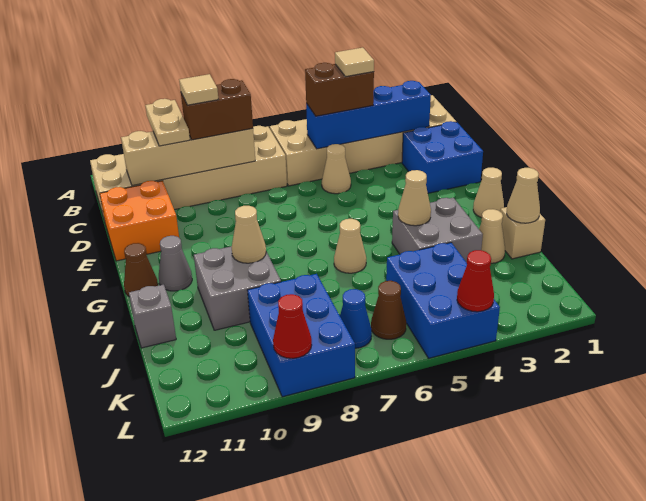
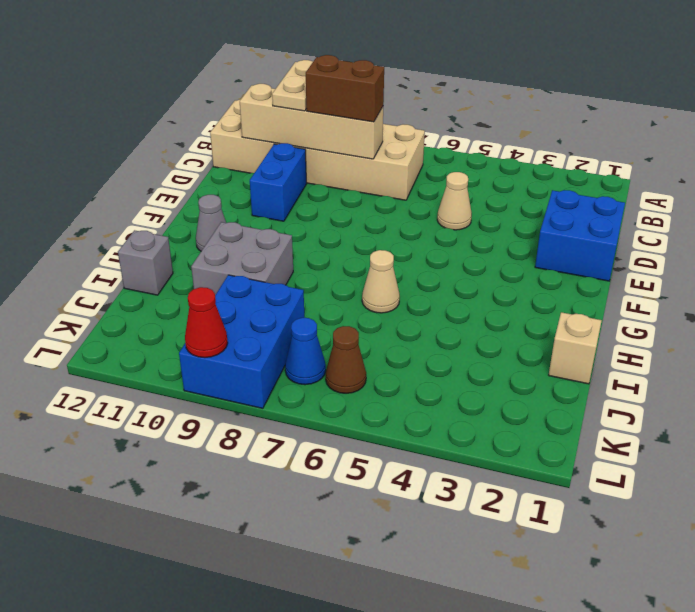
blue brick D10:E10 level 1 -> none
none -> tan brick B1:C6 level 1
none -> orange brick D11:E12 level 1
none -> tan cone G1 level 1
none -> brown cone G12 level 1

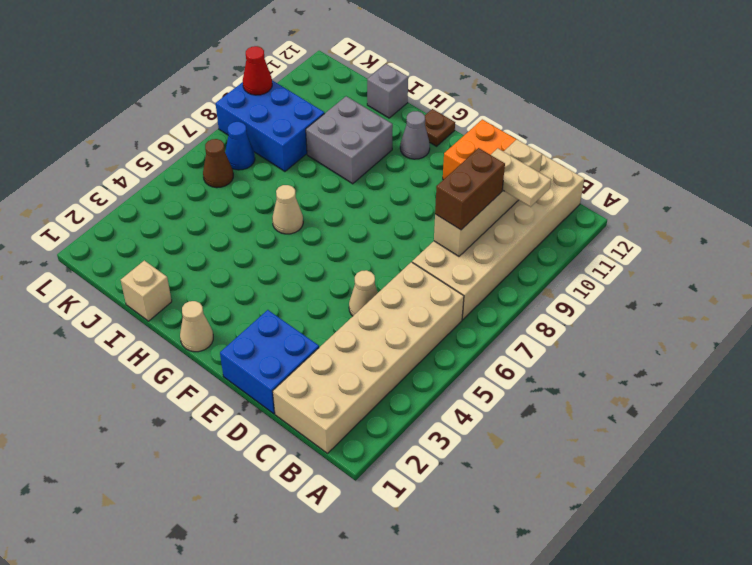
brown plate G12 level 1 -> brown cone G12 level 1
none -> grey brick H3:I4 level 1
none -> tan cone I2 level 1
none -> blue brick J4:L5 level 1
none -> blue brick C2:C5 level 2

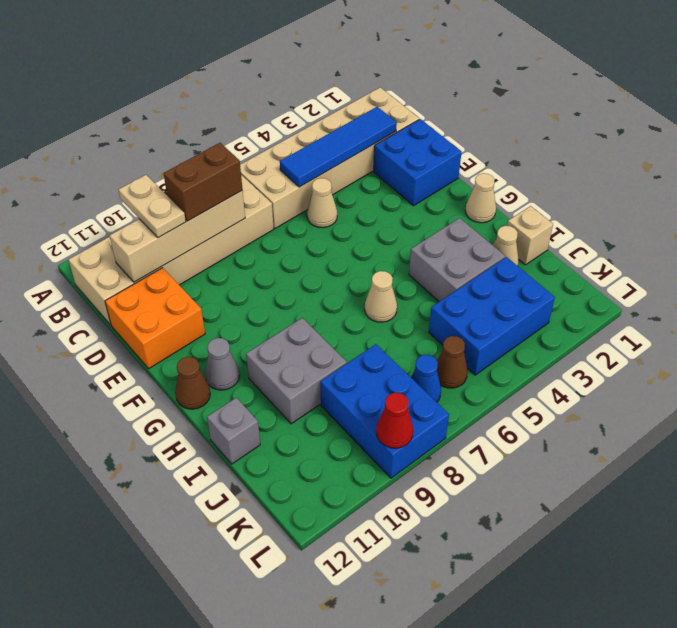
blue tile C2:C5 level 2 -> blue brick C2:C5 level 2
blue brick J3:K5 level 1 -> blue brick J4:L5 level 1
none -> tan cone H4 level 2
none -> tan cone H9 level 2
none -> tan cone I1 level 2
none -> red cone L4 level 2

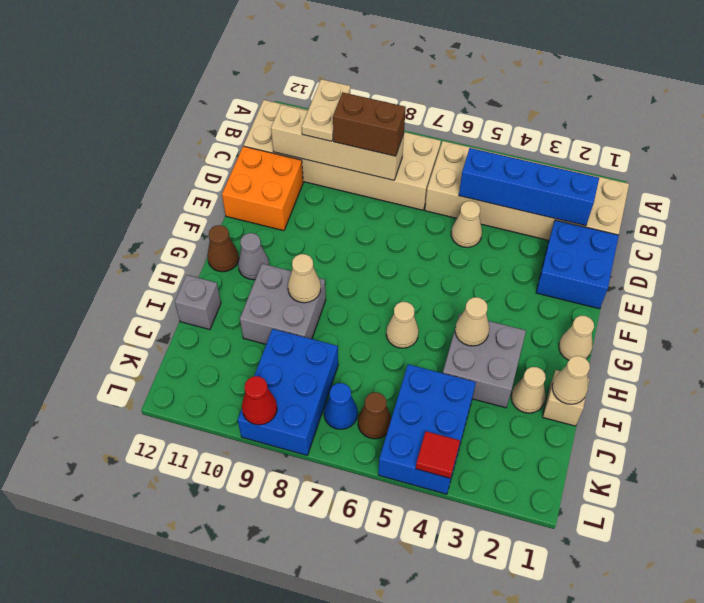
red tile L4 level 2 -> red cone L4 level 2
none -> brown brick C4:C5 level 3
none -> tan tile C4 level 4
none -> tan tile C9 level 4

